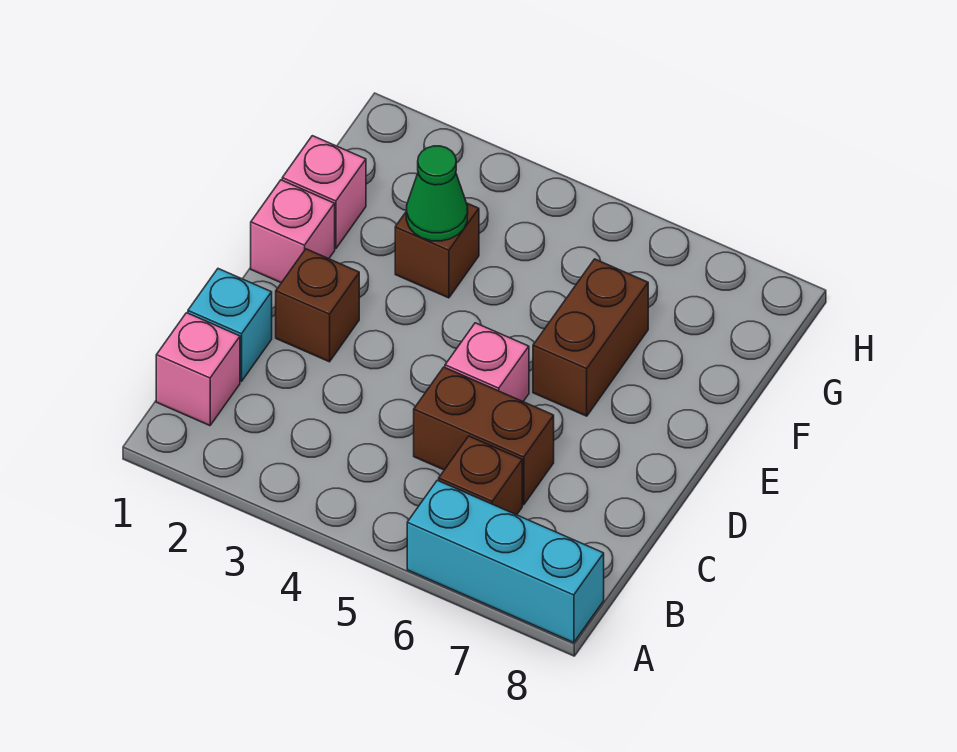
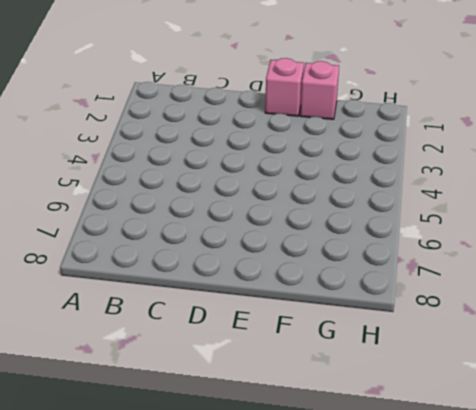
none -> cyan brick A6:A8 level 1
none -> pink brick B1 level 1
none -> brown brick B6 level 1

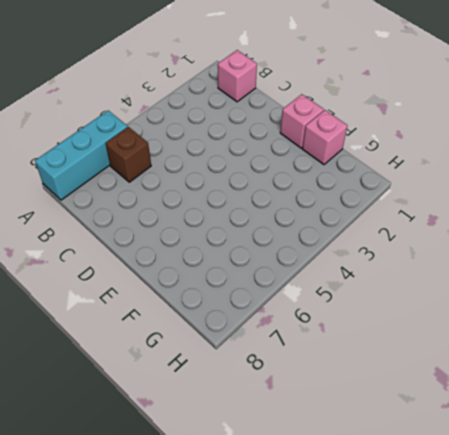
none -> cyan brick C1 level 1
none -> brown brick C5:C6 level 1
none -> brown brick D2 level 1

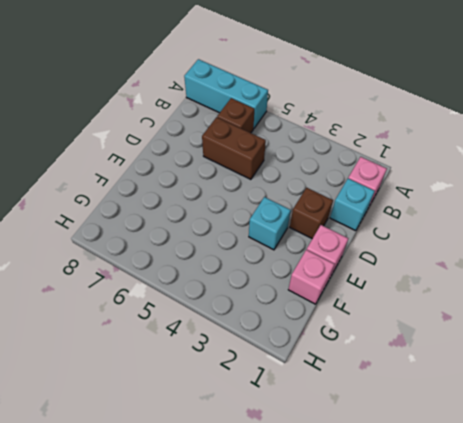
cyan brick E3 level 1 -> none
none -> pink brick D5 level 1
none -> brown brick E6:F6 level 1
none -> brown brick F3 level 1

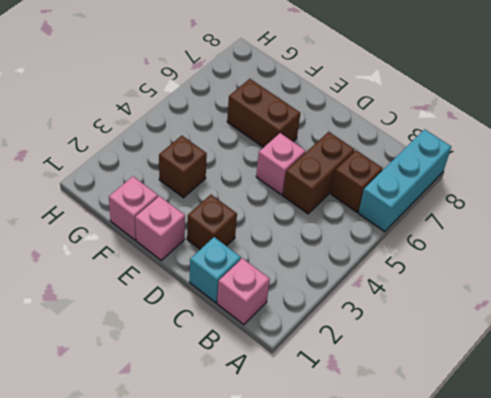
none -> green cone F3 level 2

